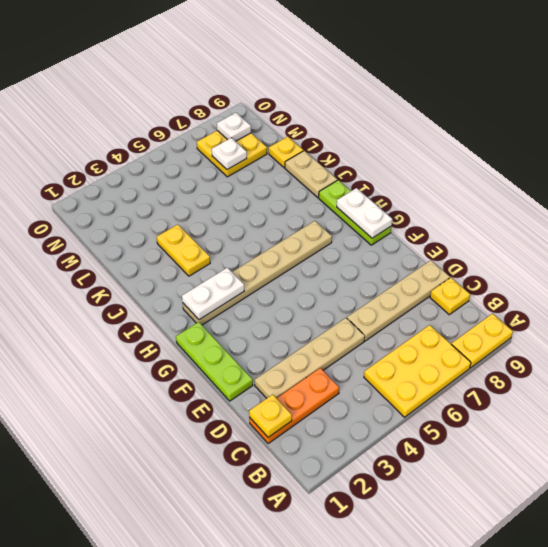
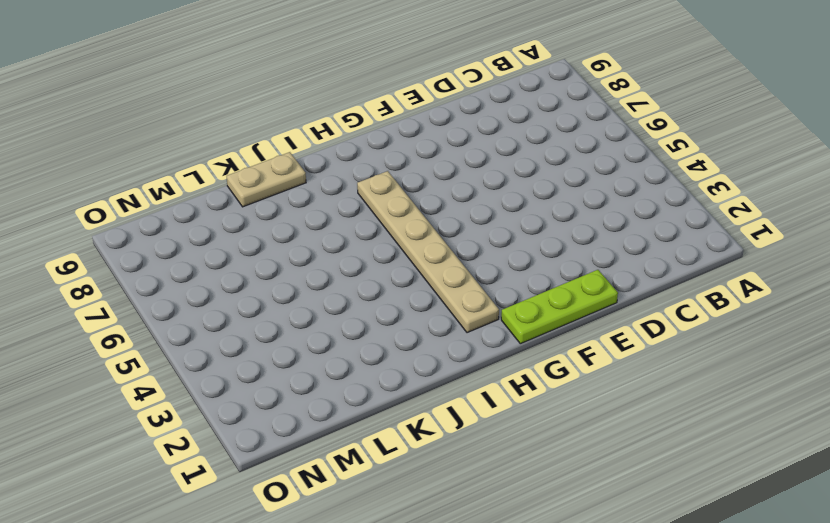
none -> yellow plate A5:B7 level 1
none -> yellow plate A8:A9 level 1
none -> orange plate C1:C3 level 1

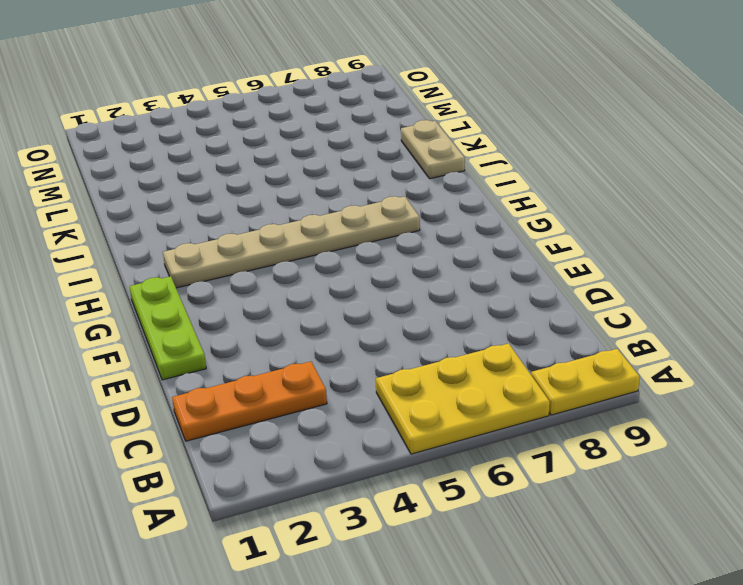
none -> yellow plate C9 level 1
none -> tan plate D2:D5 level 1
none -> tan plate D6:D9 level 1

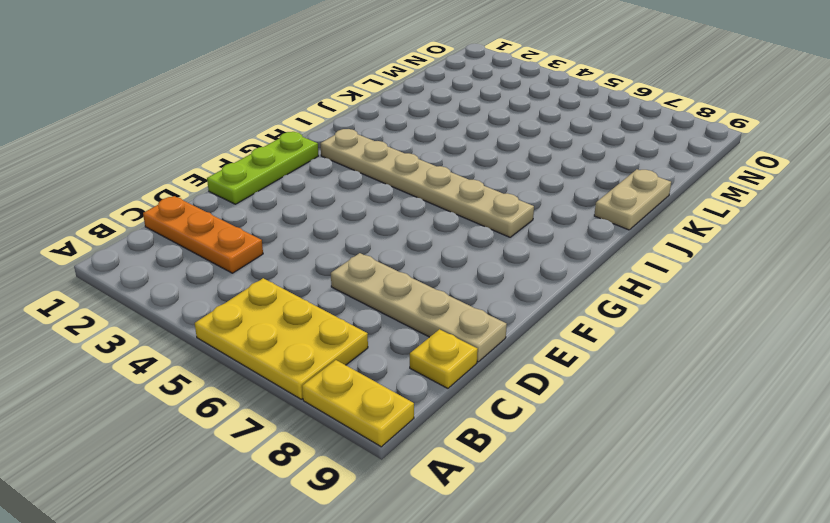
none -> tan plate D2:D5 level 1
none -> lime plate G9:I9 level 1
none -> yellow plate J3:K3 level 1

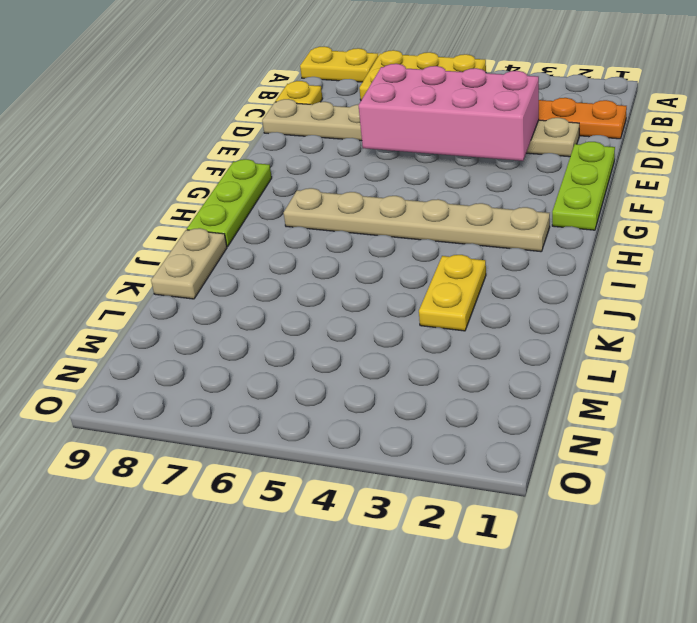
pink brick D3:E6 level 2 -> none
none -> yellow plate L9 level 1
none -> yellow plate M7:N8 level 1
none -> yellow plate C1 level 2

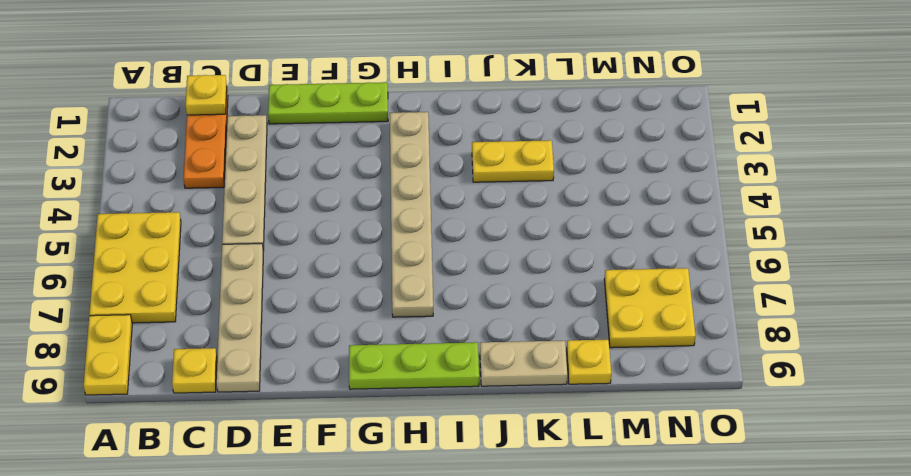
none -> white plate G9:H9 level 2
none -> white plate H2:H3 level 2
none -> white plate M7 level 2

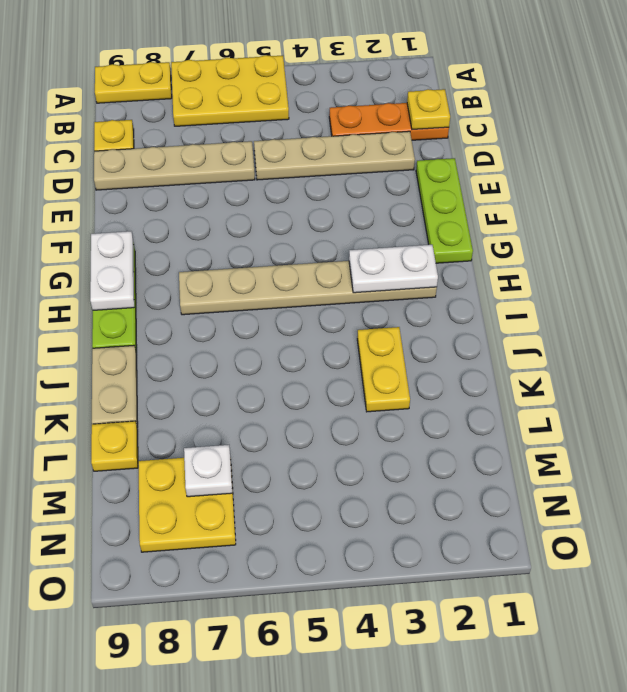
none -> white plate N8 level 2

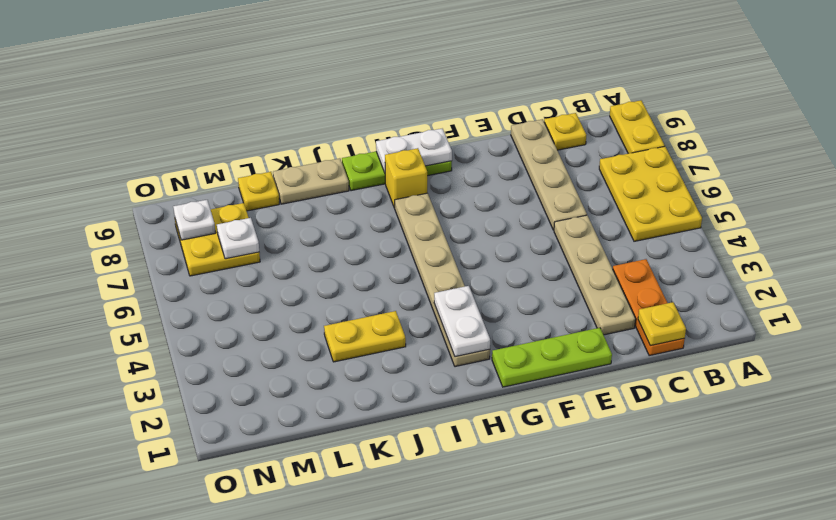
yellow brick H8 level 1 -> none

